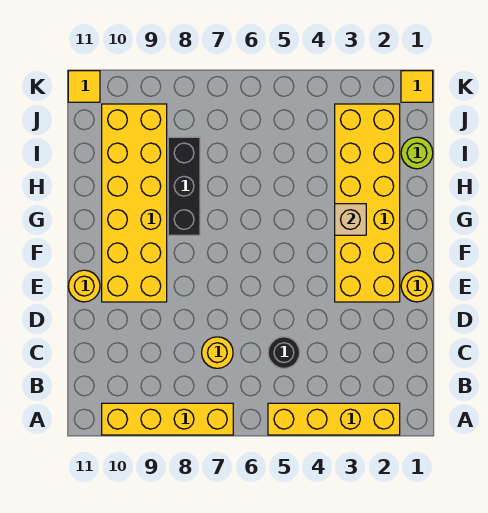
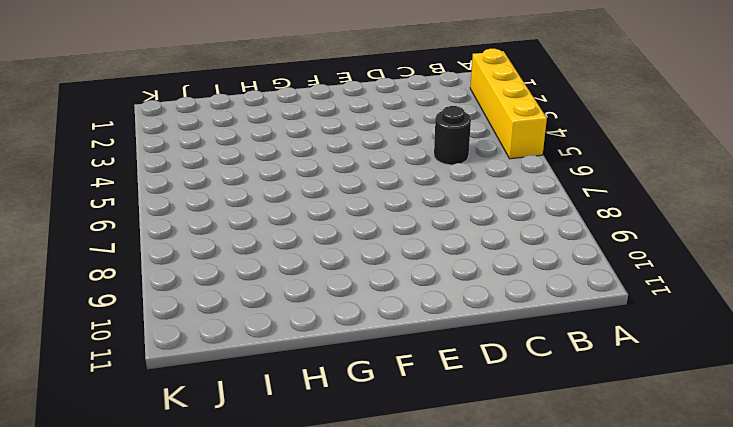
none -> yellow brick A7:A10 level 1
none -> yellow round brick C7 level 1
none -> yellow round brick E1 level 1

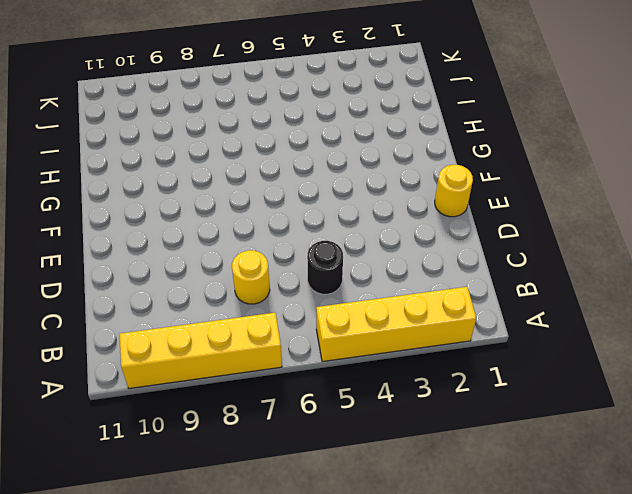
none -> yellow brick E2:J3 level 1
none -> yellow brick E9:J10 level 1
none -> yellow round brick E11 level 1

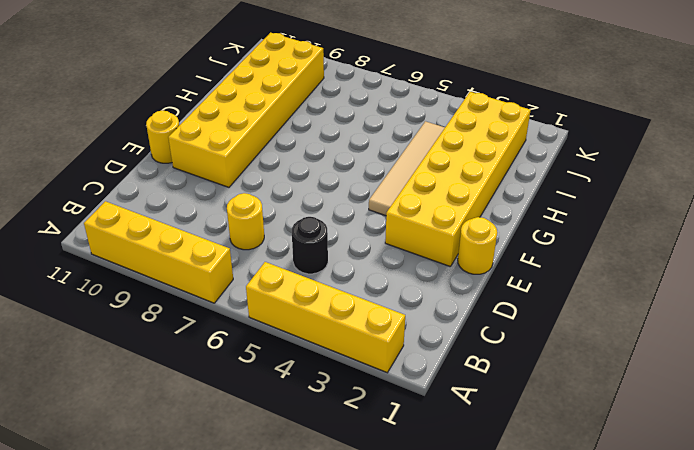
tan tile F4:I4 level 1 -> none
none -> black brick G8:I8 level 1
none -> lime round brick I1 level 1
none -> yellow tile K1 level 1

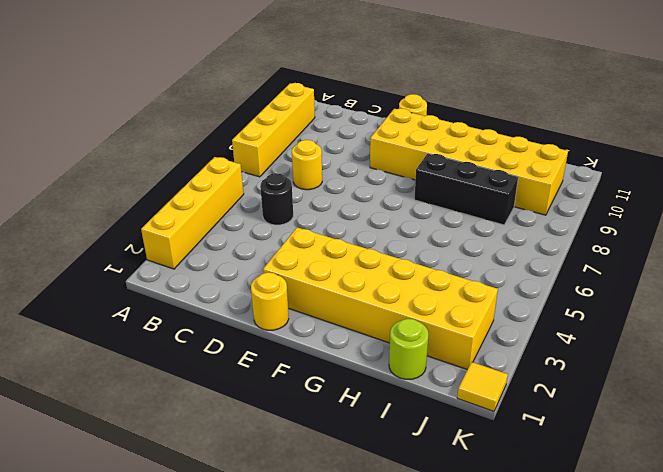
none -> yellow tile K11 level 1
none -> tan brick G3 level 2

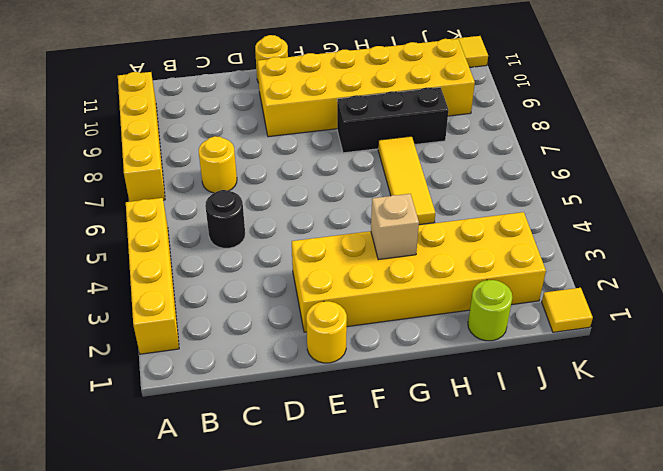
yellow tile H5:H7 level 1 -> none

